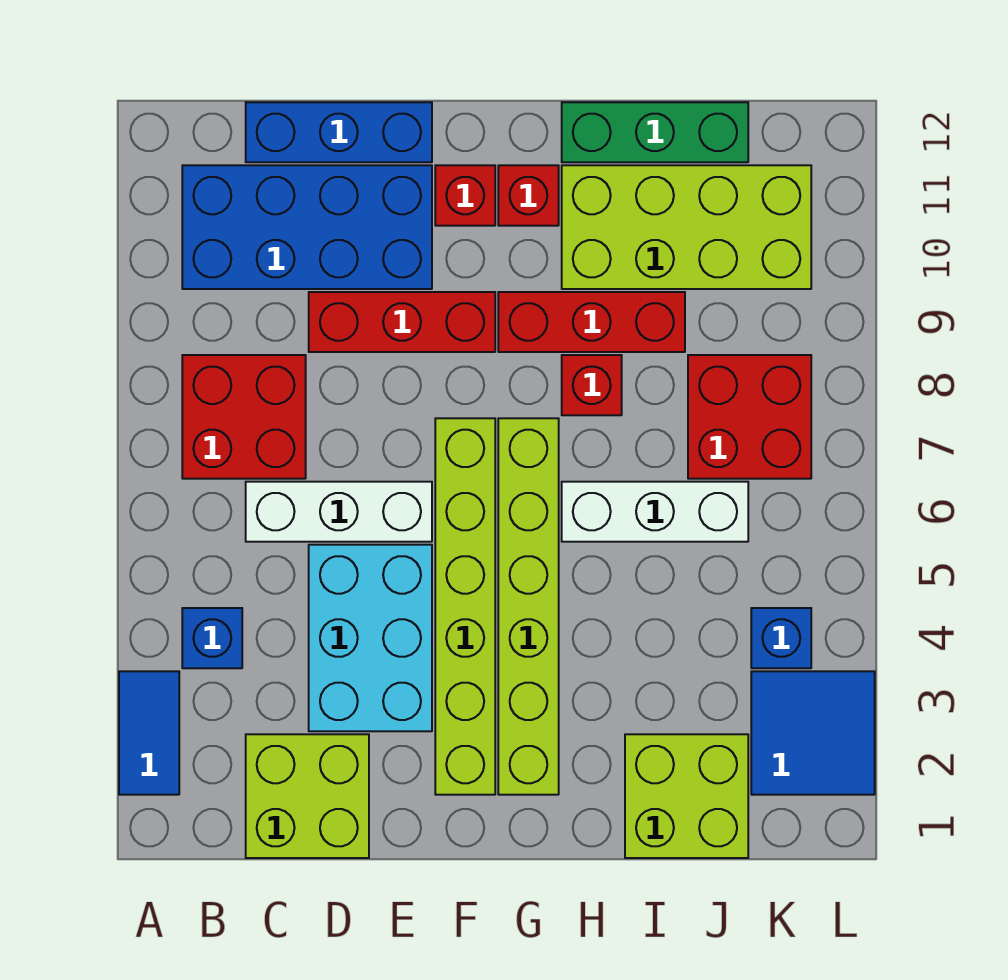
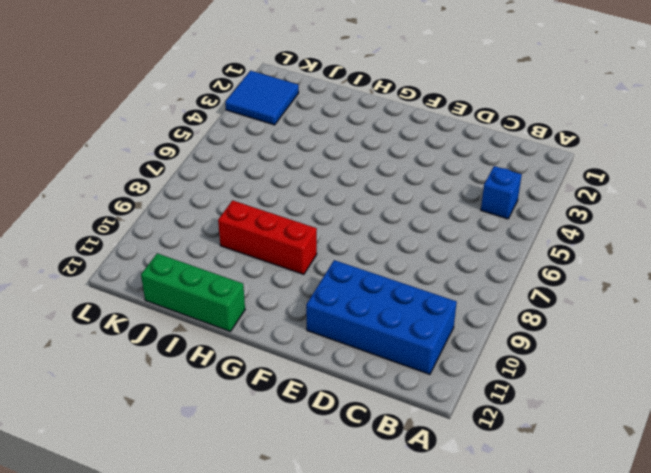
none -> blue tile A2:A3 level 1
none -> red brick B7:C8 level 1
none -> lime brick C1:D2 level 1

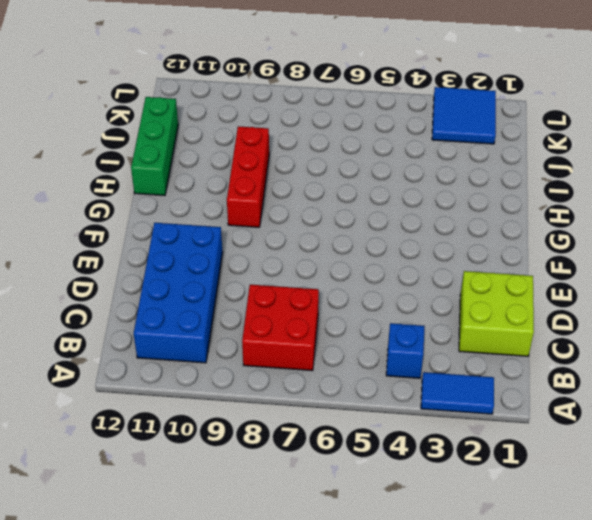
none -> white brick C6:E6 level 1
none -> blue brick C12:E12 level 1
none -> cyan brick D3:E5 level 1

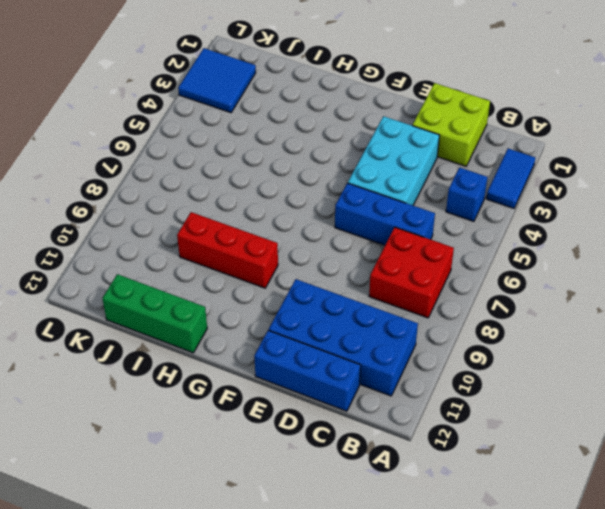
blue brick C6:E6 level 1 -> white brick C6:E6 level 1
none -> red brick D9:F9 level 1
none -> lime brick F2:F7 level 1
none -> red brick F11 level 1

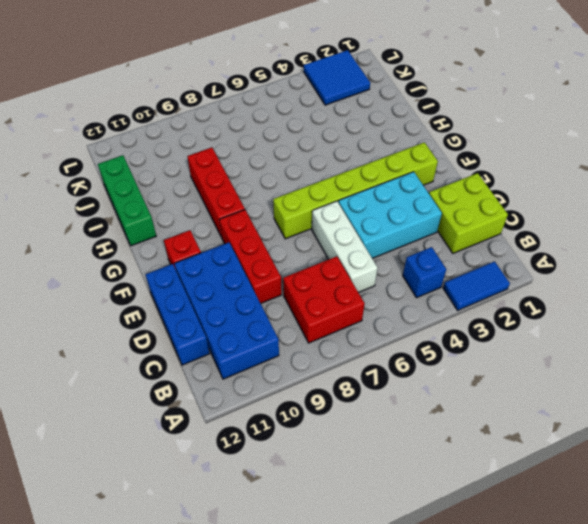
none -> lime brick G2:G7 level 1
none -> red brick G11 level 1
none -> white brick H6:J6 level 1

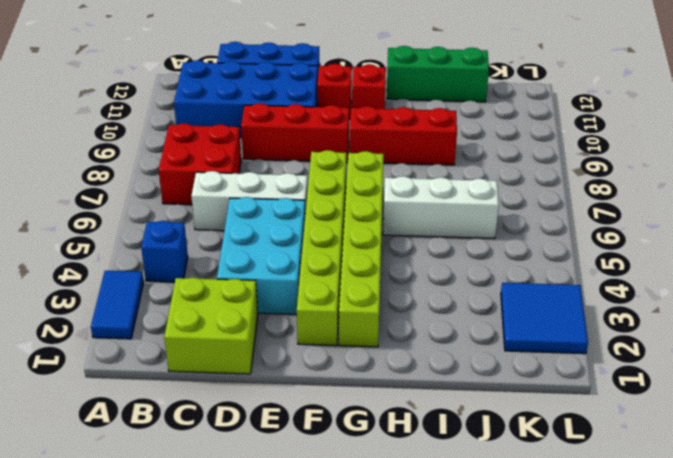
none -> red brick H8 level 1
none -> lime brick H10:K11 level 1
none -> lime brick I1:J2 level 1

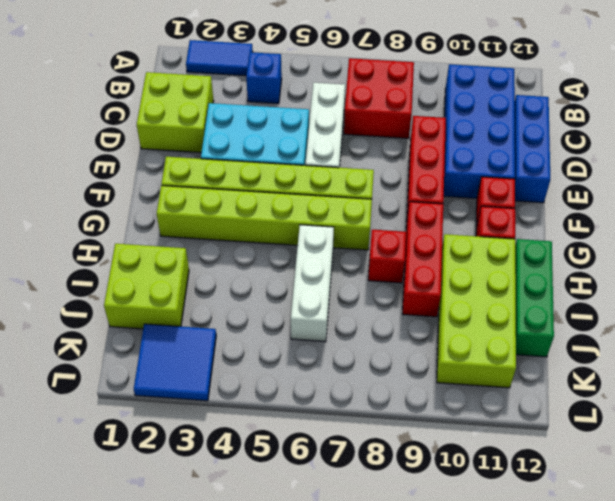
none -> red brick J7:K8 level 1
none -> blue brick K4 level 1

